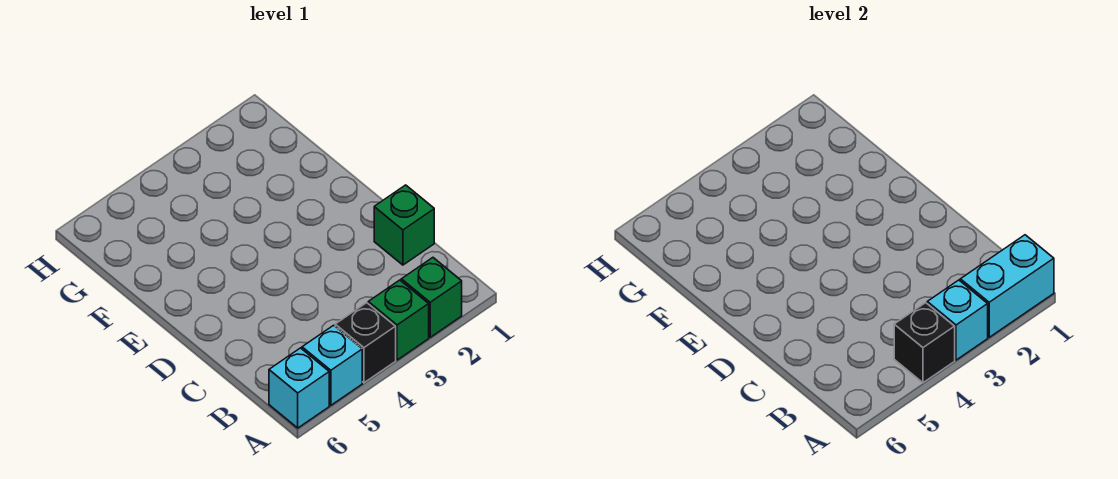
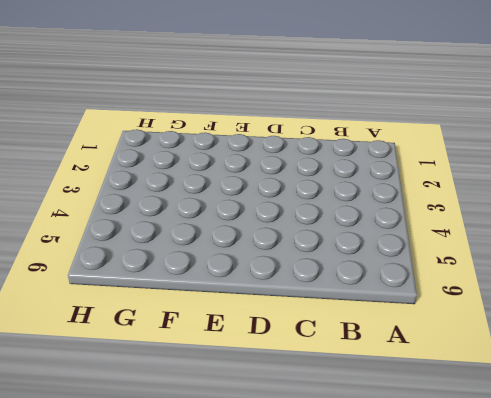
none -> green brick A2 level 1
none -> green brick A3 level 1

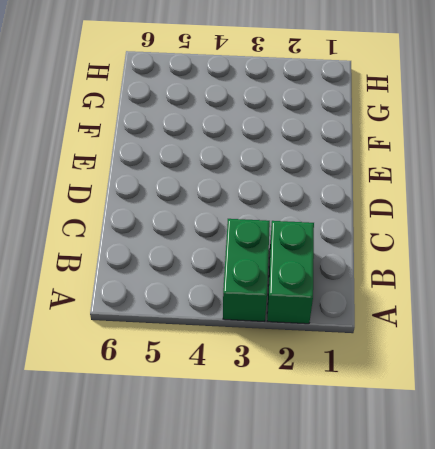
green brick A2:B2 level 1 -> green brick A2 level 1
green brick A3:B3 level 1 -> green brick A3 level 1
none -> black brick A4 level 1
none -> cyan brick A5 level 1

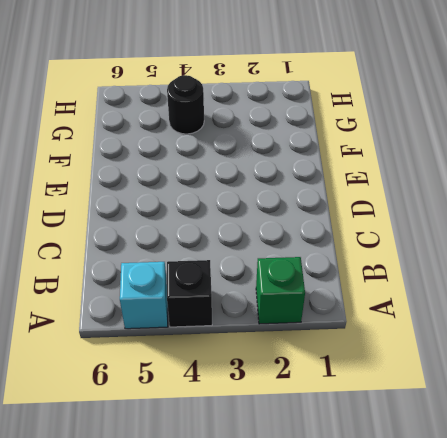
black round brick G4 level 1 -> none
none -> green brick A3 level 1
none -> cyan brick A6 level 1

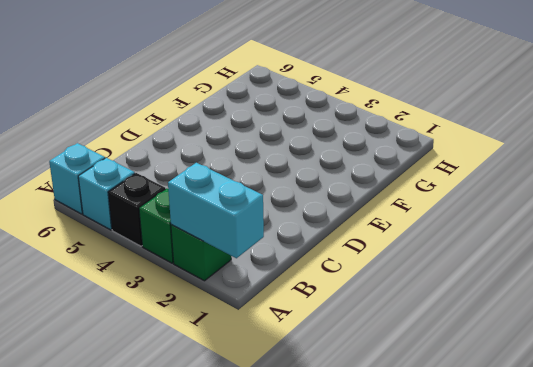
none -> green brick C1 level 1
none -> cyan brick A3 level 2

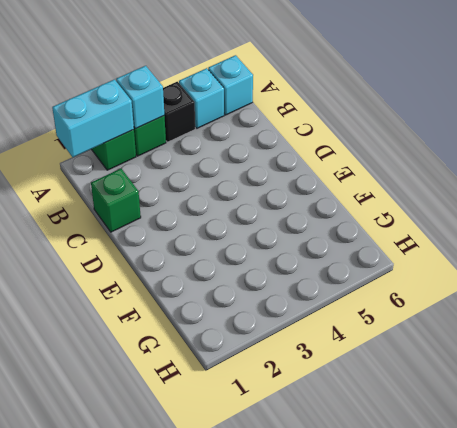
none -> black brick A4 level 2

